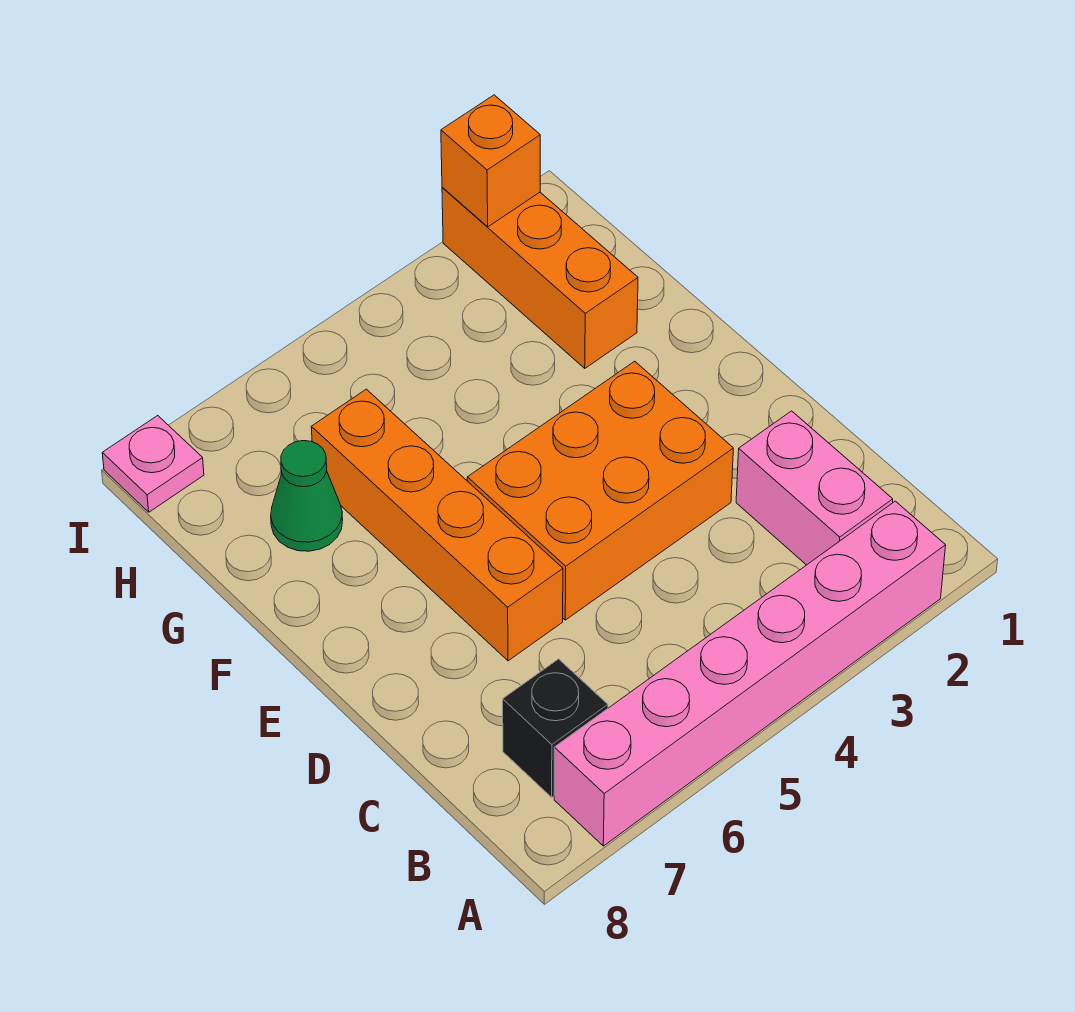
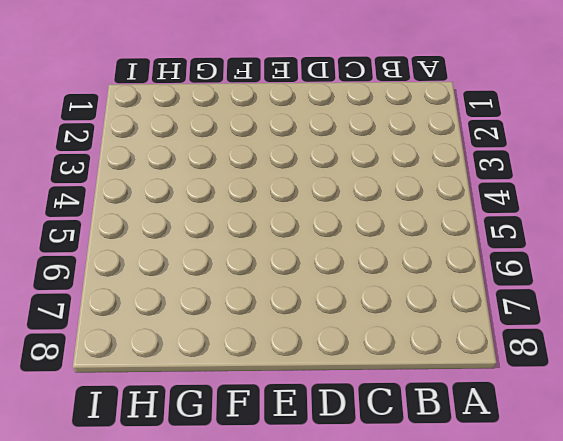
none -> pink brick A2:A7 level 1
none -> pink brick B2:C2 level 1

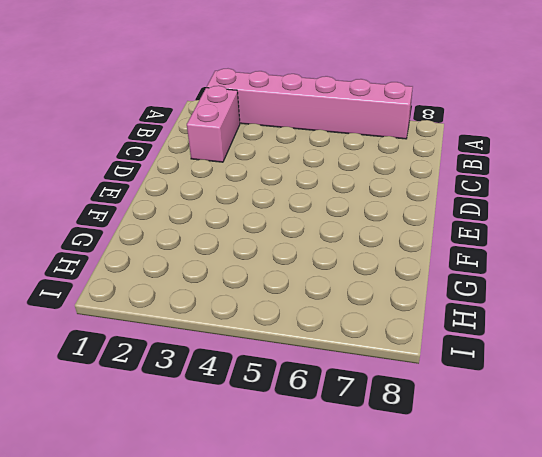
none -> black brick B7 level 1
none -> orange brick D3:E5 level 1

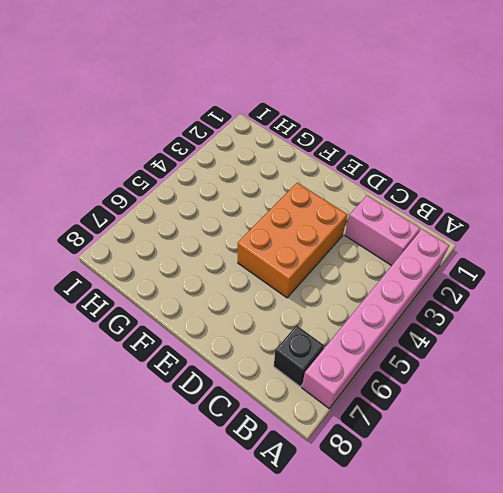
none -> orange brick D6:G6 level 1
none -> orange brick G2:I2 level 1

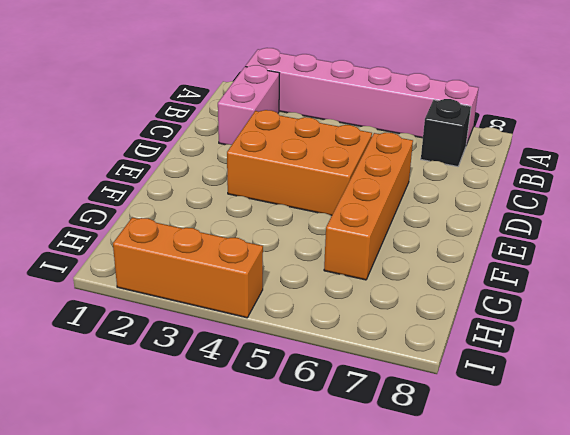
orange brick I2:I4 level 1 -> orange brick G2:I2 level 1
none -> green cone G7 level 1
none -> pink plate I8 level 1

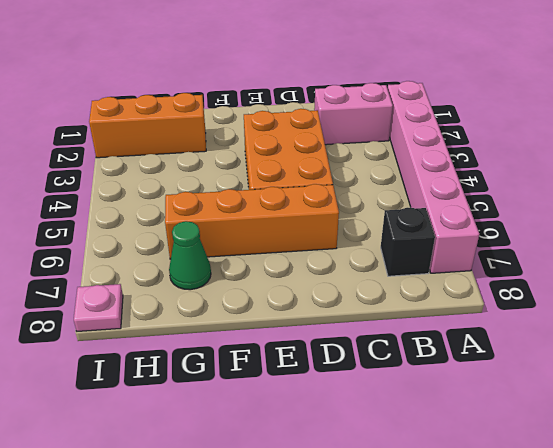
none -> orange brick I2 level 2

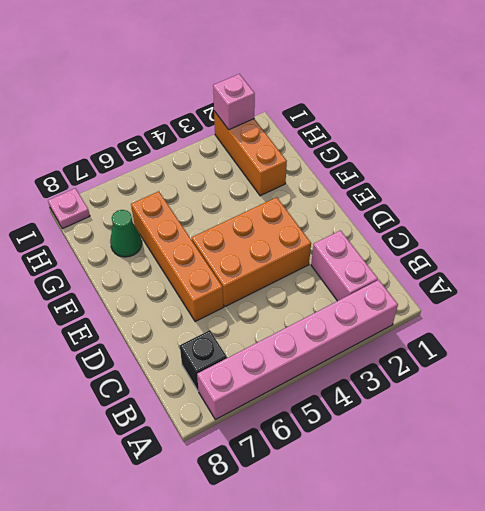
pink brick I2 level 2 -> orange brick I2 level 2

